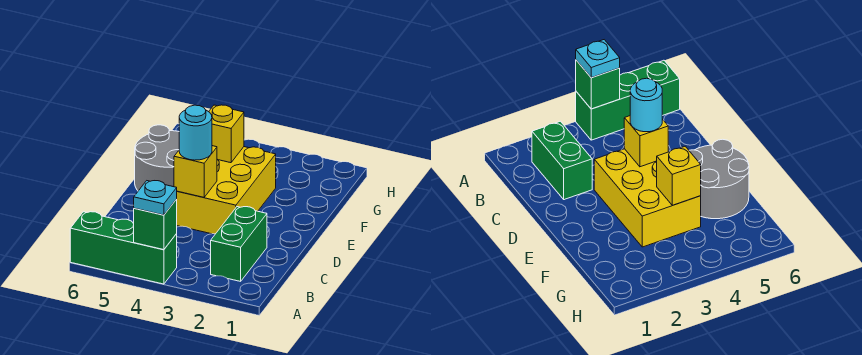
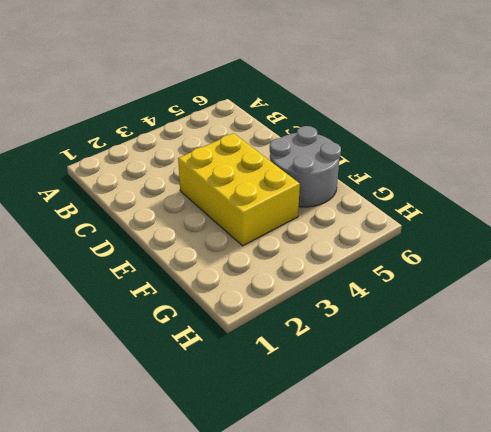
none -> green brick A4:A6 level 1
none -> green brick B2:C2 level 1

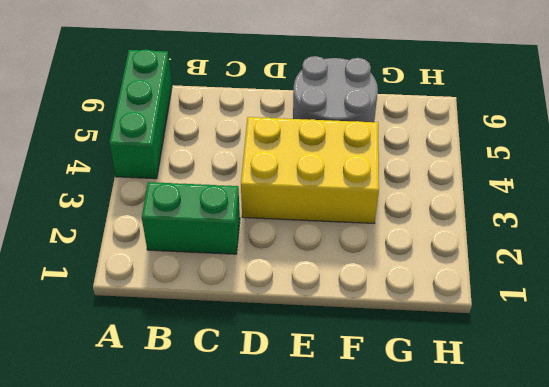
none -> green brick A4 level 2
none -> yellow brick D4 level 2

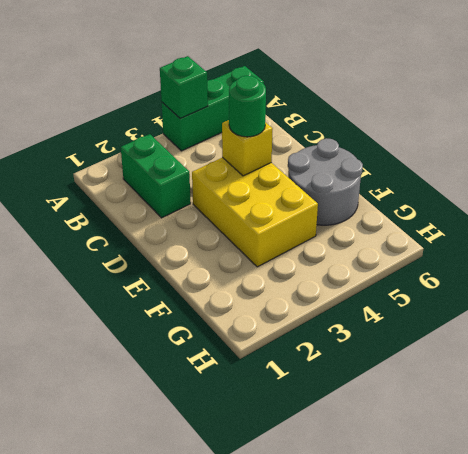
green round brick D4 level 3 -> cyan round brick D4 level 3
none -> yellow brick F4 level 2
none -> cyan plate A4 level 3

